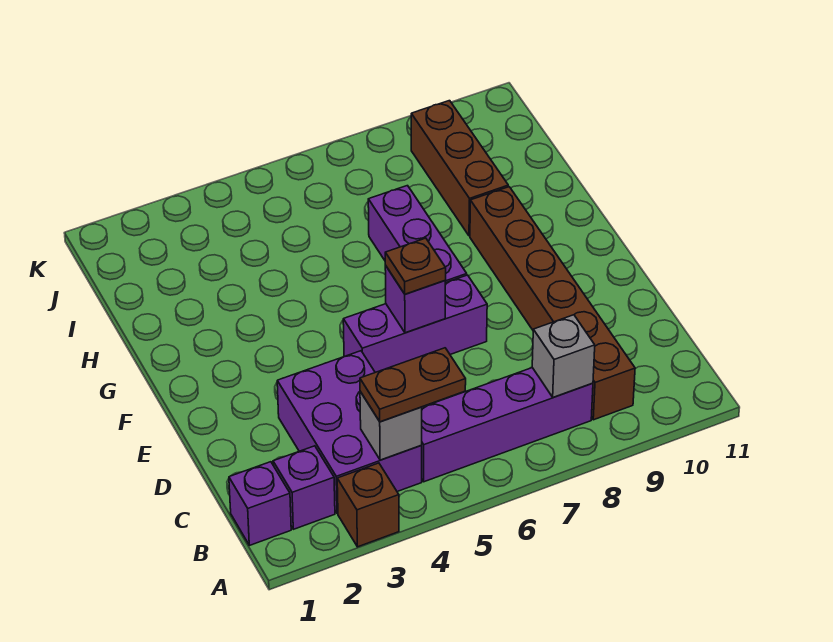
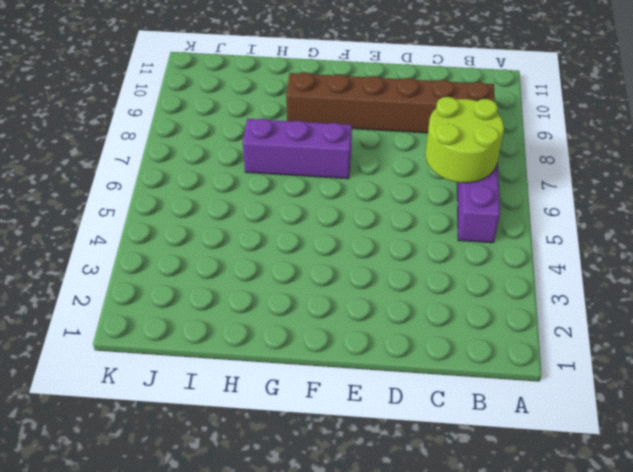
lime round brick B6:C7 level 2 -> none
none -> brown brick A3 level 1
none -> purple brick B1 level 1
none -> purple brick B2 level 1

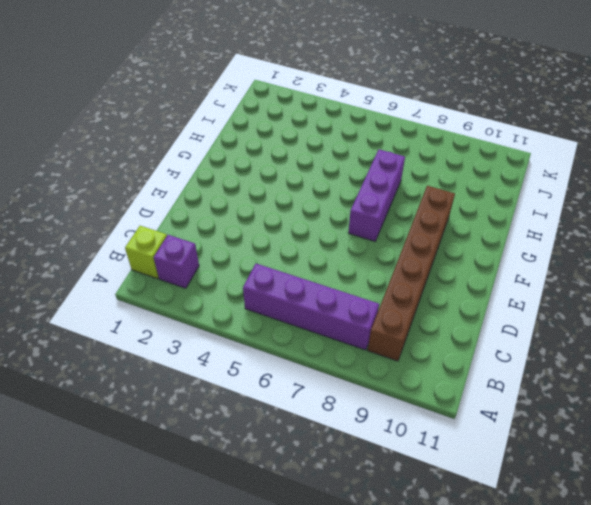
lime brick B1 level 1 -> purple brick B1 level 1
none -> brown brick A3 level 1
none -> purple brick B3:D4 level 1
none -> purple brick E5:E7 level 1

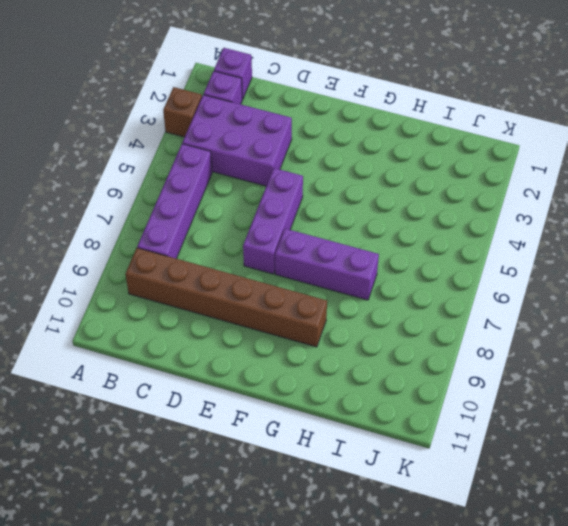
none -> brown brick H9:J9 level 1
none -> grey brick B4 level 2
none -> grey brick B8 level 2

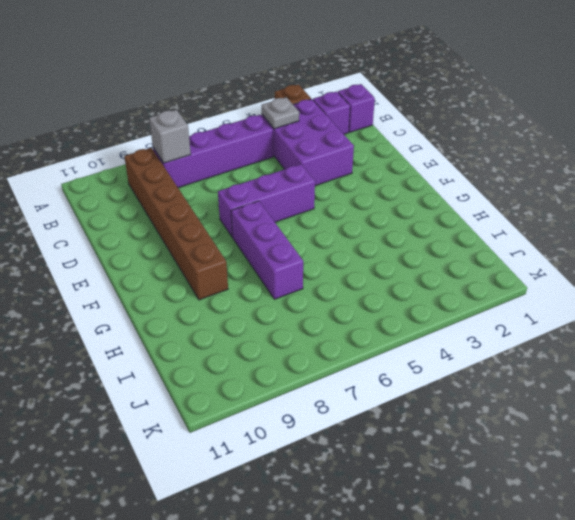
grey plate B4 level 2 -> grey brick B4 level 2
none -> brown brick H9:J9 level 1
none -> purple brick E6 level 2
none -> brown plate B4:B5 level 3

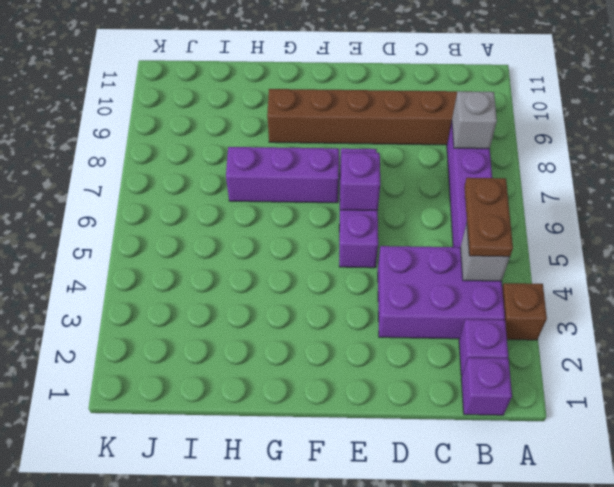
none -> brown brick H9:J9 level 1
none -> brown plate E6 level 3

